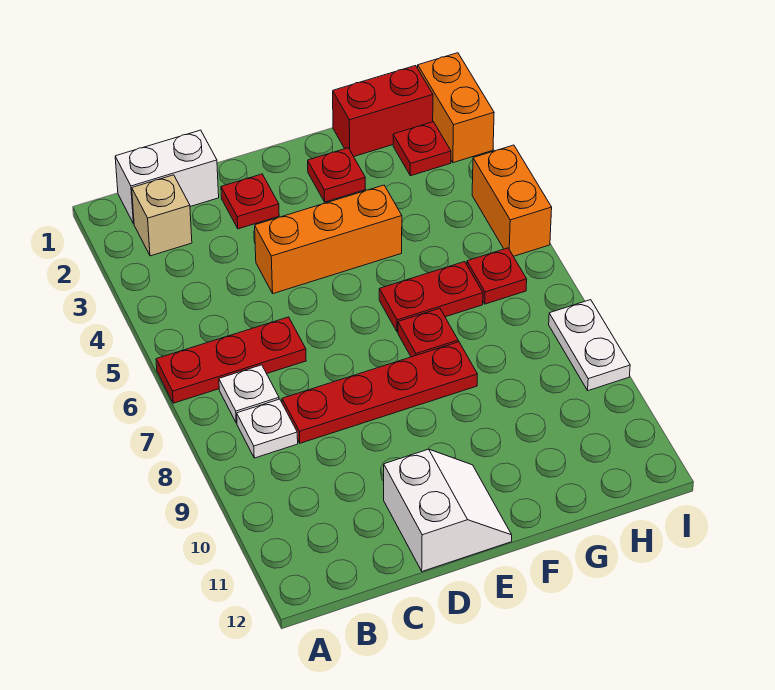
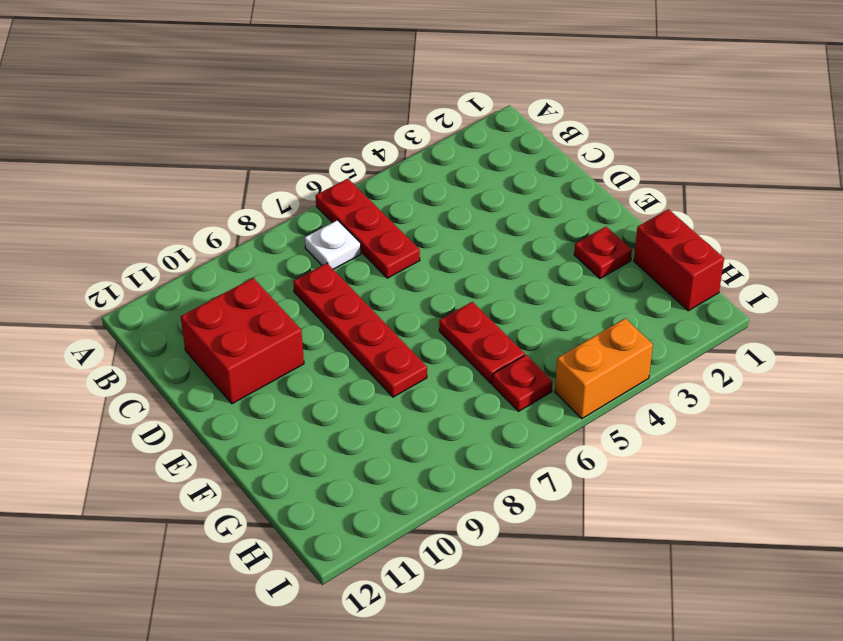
red brick C10:D11 level 1 -> white slope D11:E12 level 1 top D
none -> white brick B1:C1 level 1
none -> tan brick B2 level 1
none -> white plate B8 level 1

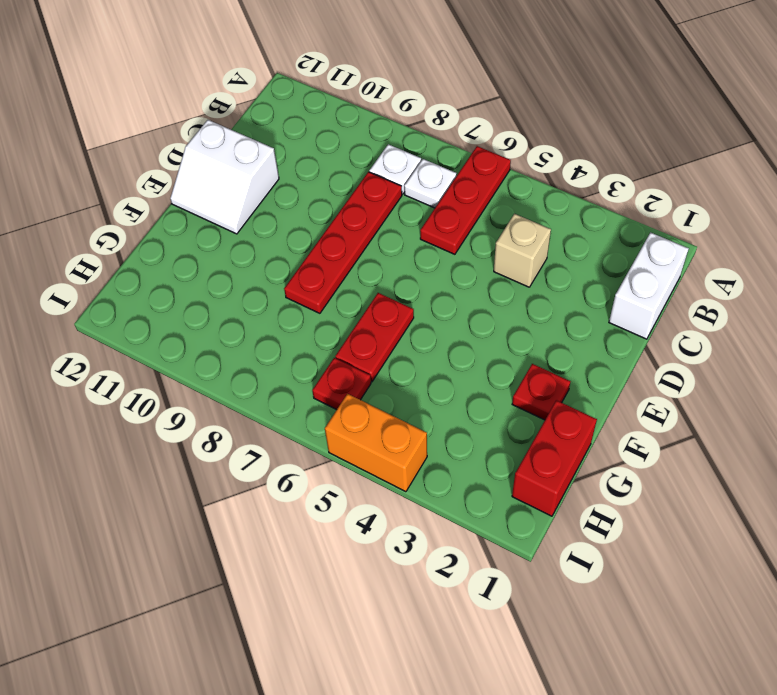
tan brick C4 level 1 -> tan brick B2 level 1
none -> red plate D2 level 1
none -> orange brick D4:F4 level 1
none -> red plate F7 level 1

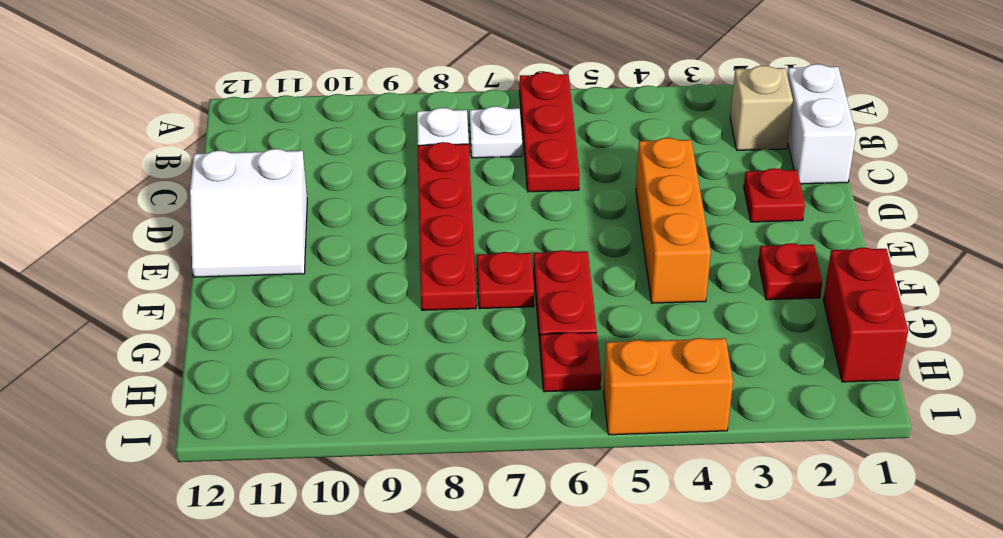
none -> red plate H2 level 1
none -> orange brick I1:I2 level 1
none -> white plate I8:I9 level 1

